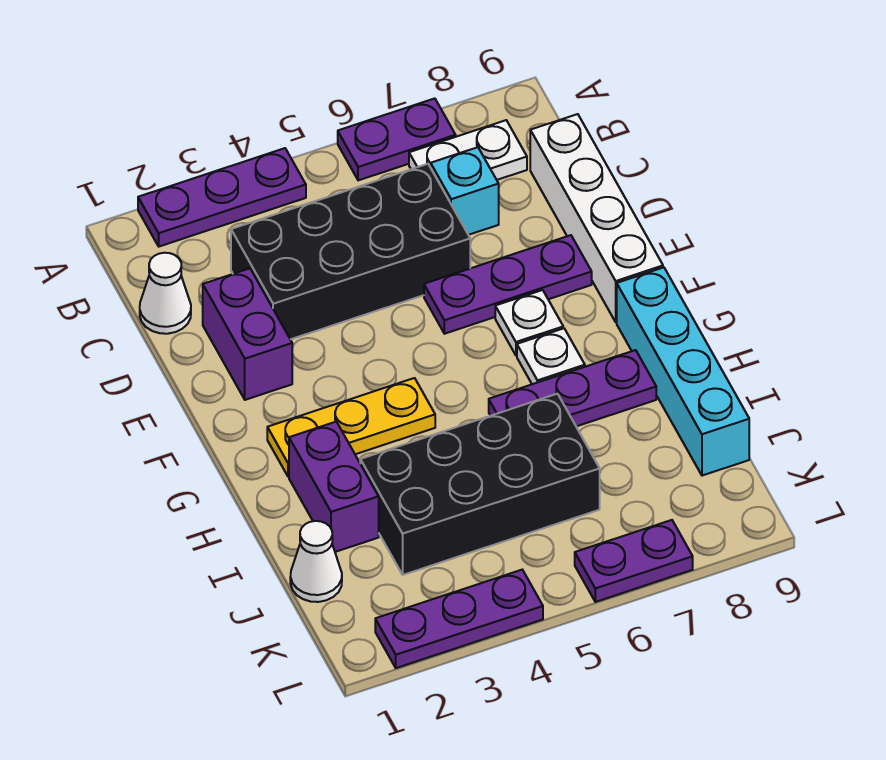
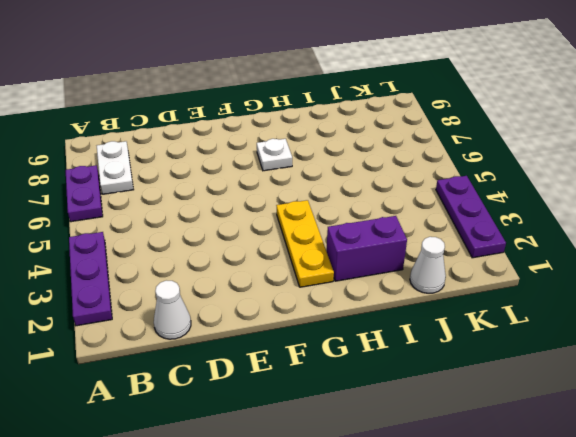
none -> black brick C3:D6 level 1
none -> cyan brick C7 level 1
none -> white brick C9:F9 level 1

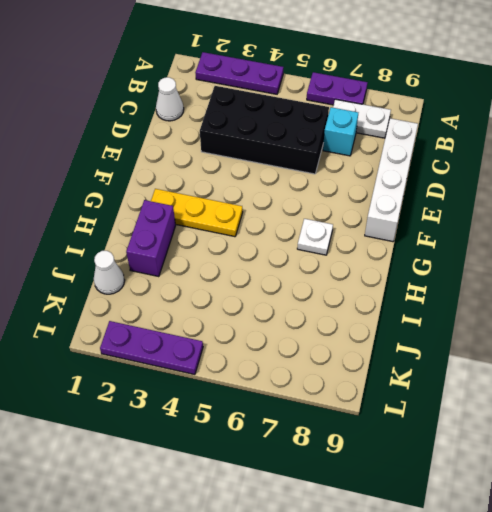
none -> purple brick D2:E2 level 1
none -> purple plate E6:E8 level 1
none -> white plate F7 level 1

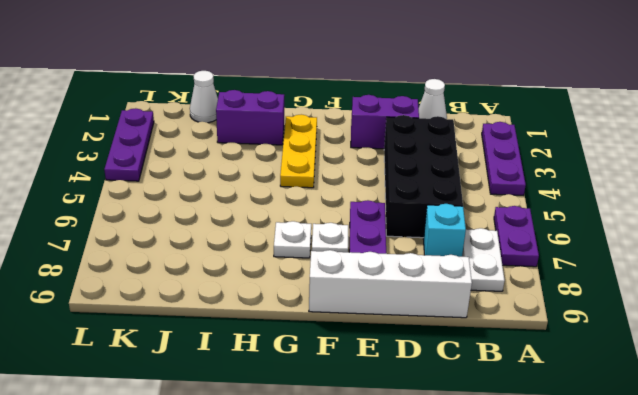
none -> cyan brick G9:J9 level 1
none -> purple plate H6:H8 level 1
none -> black brick I3:J6 level 1

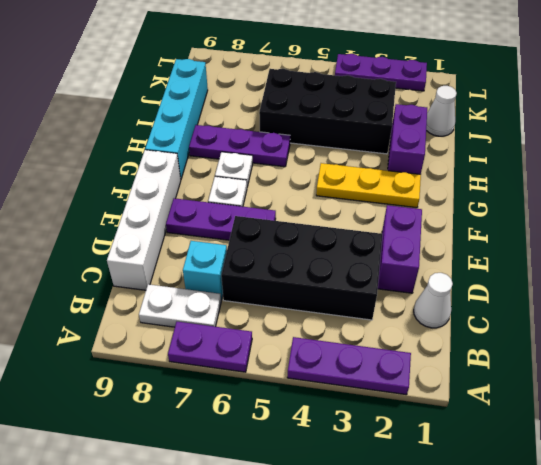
none -> purple plate L6:L7 level 1

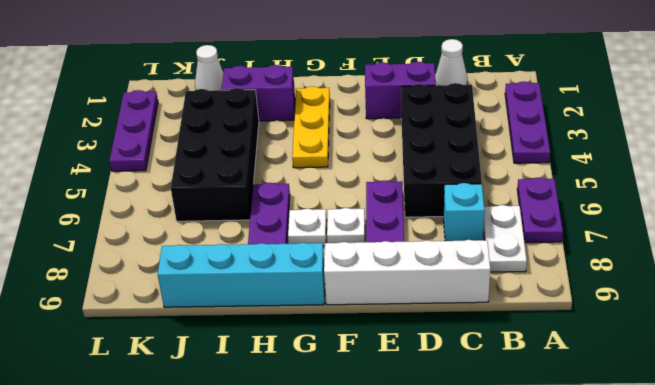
none -> purple plate L6:L7 level 1

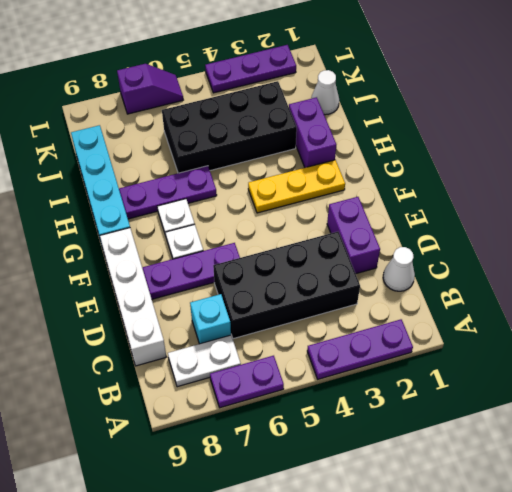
purple slope L6:L7 level 1 top 7 -> purple plate L6:L7 level 1

